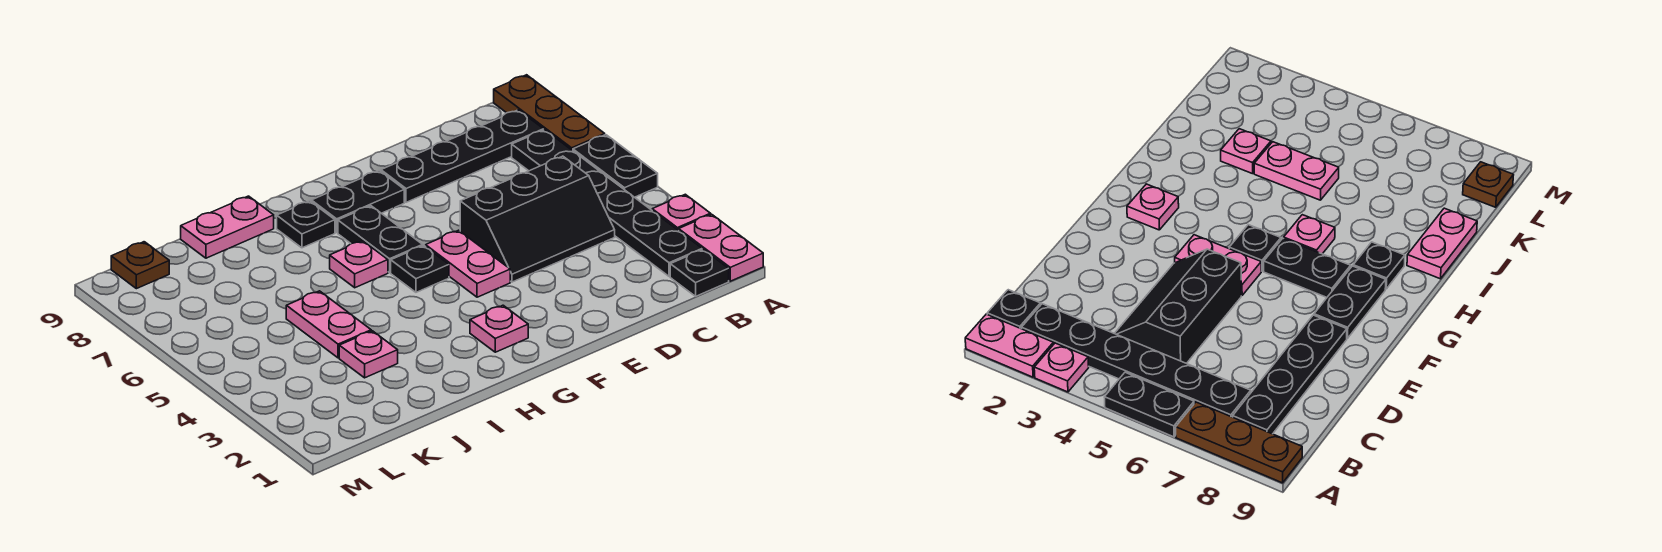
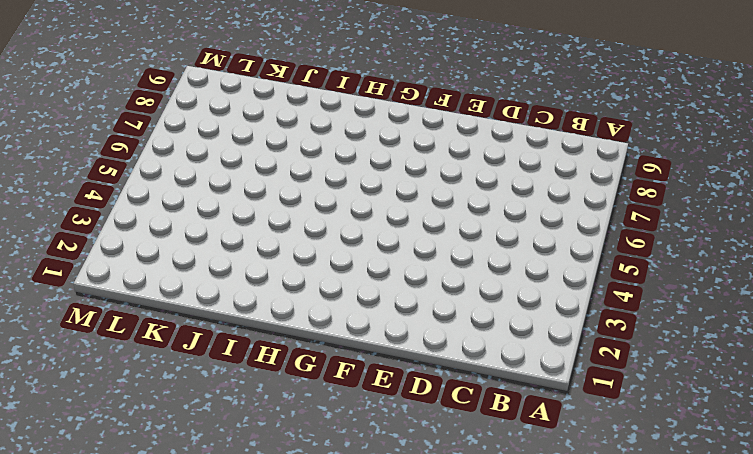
none -> pink plate A1:A2 level 1
none -> pink plate A3 level 1
none -> black plate A5:A6 level 1

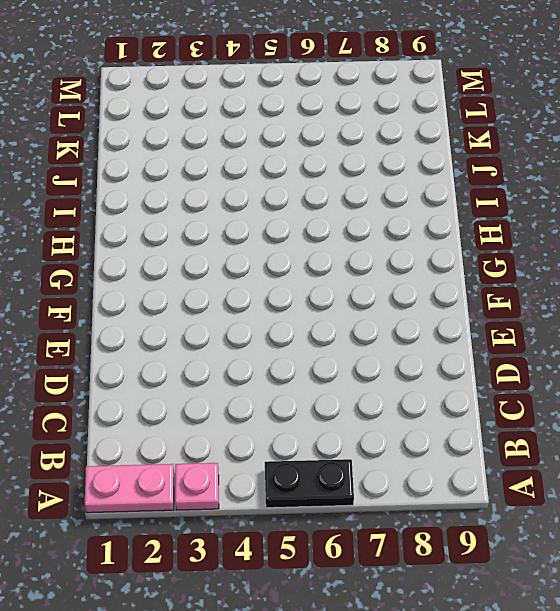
none -> brown plate A7:A9 level 1
none -> black plate B1 level 1
none -> black plate B2:B7 level 1

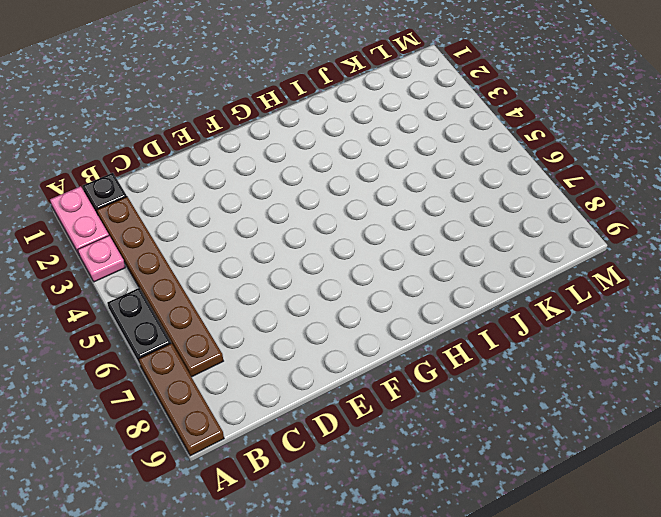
brown plate B2:B7 level 1 -> black plate B2:B7 level 1
none -> black plate B8:E8 level 1
none -> black slope C4:E5 level 1 top 5
none -> pink plate F4:F5 level 1

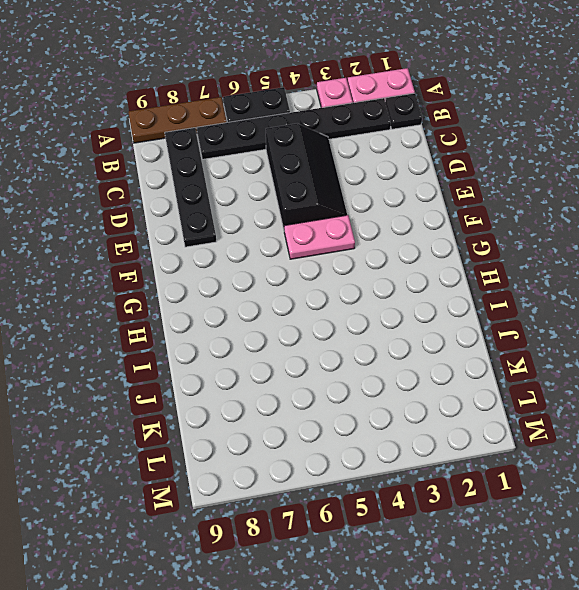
none -> black plate F8:G8 level 1
none -> pink plate G2 level 1
none -> black plate G5 level 1

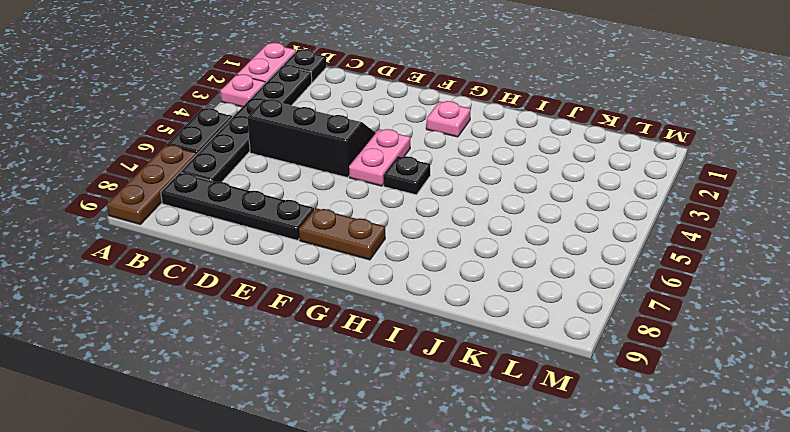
brown plate F8:G8 level 1 -> black plate F8:G8 level 1
none -> black plate G6:G7 level 1
none -> pink plate H6 level 1
none -> black plate H8 level 1

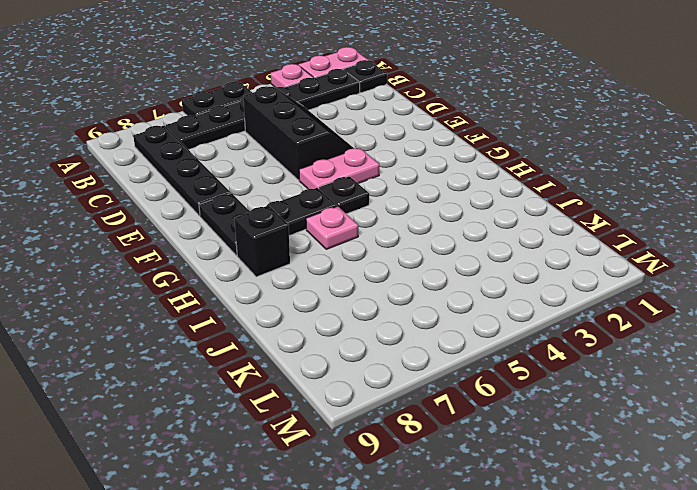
black brick H8 level 1 -> black plate H8 level 1
none -> brown plate A7:A9 level 1
none -> pink plate G2 level 1
none -> pink plate I9:J9 level 1

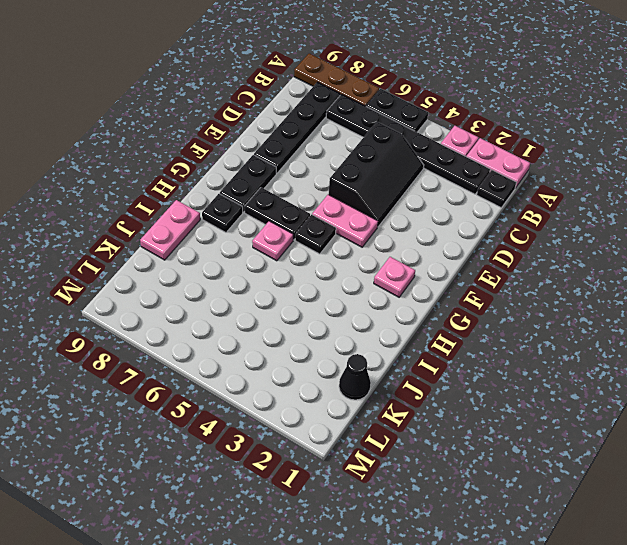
black cone K1 level 1 -> none
none -> pink plate J3 level 1
none -> pink plate J4:J5 level 1
none -> brown plate L9 level 1

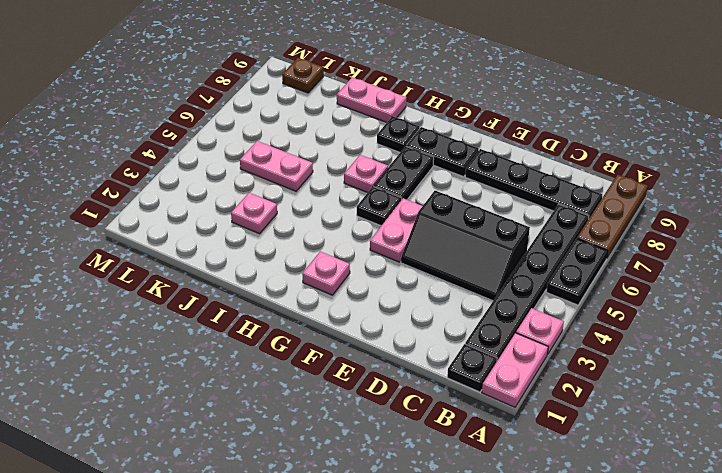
pink plate J5:K5 level 1 -> pink plate J4:J5 level 1

